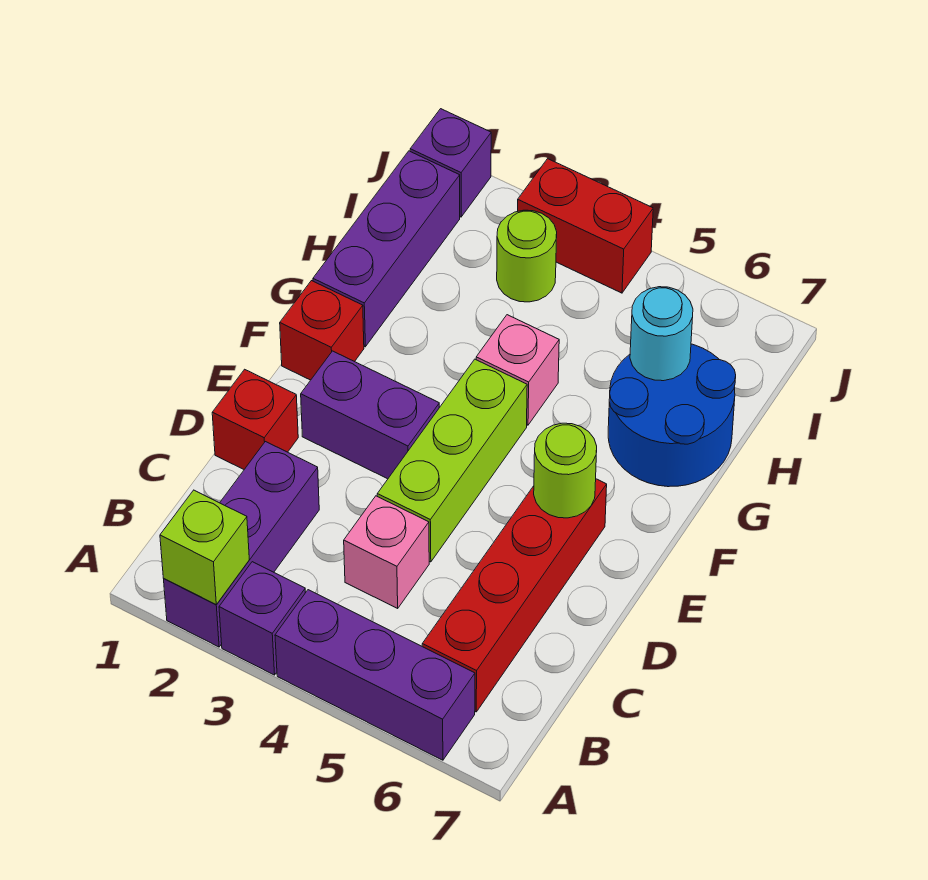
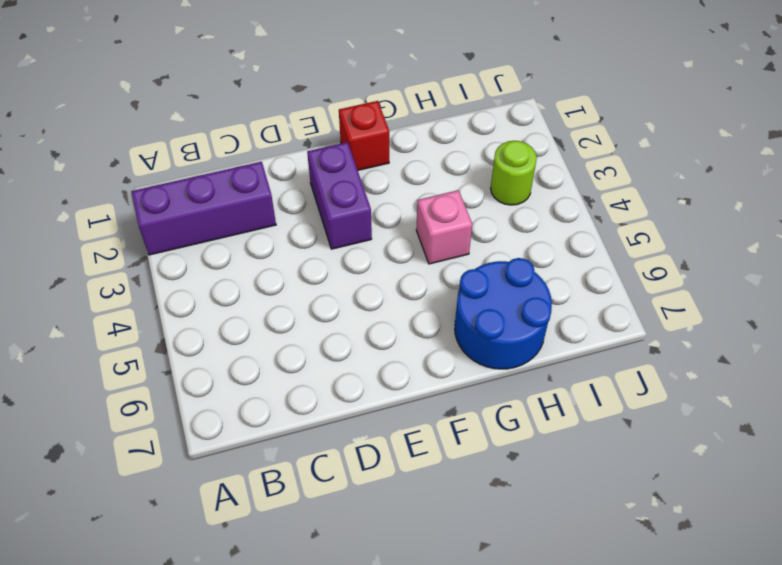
none -> purple brick A3 level 1
none -> purple brick A4:A6 level 1
none -> red brick B6:E6 level 1

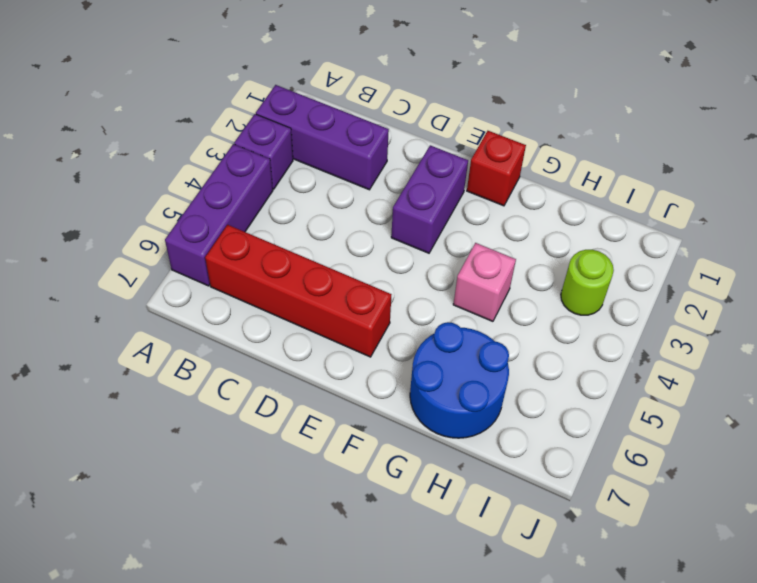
none -> pink brick C4 level 1
none -> red brick D1 level 1
none -> lime brick D4:F4 level 1

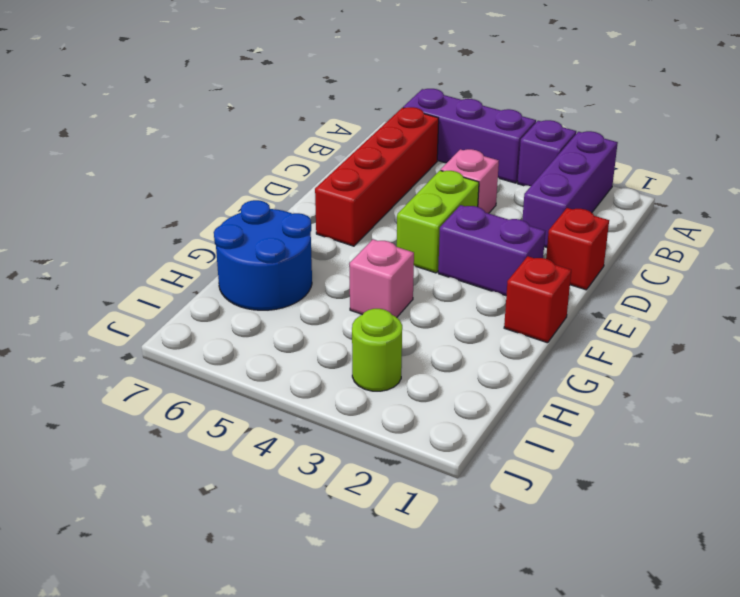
lime brick D4:E4 level 1 -> lime brick D4:F4 level 1
none -> purple brick G1:I1 level 1
none -> purple brick J1 level 1
none -> red brick J3:J4 level 1

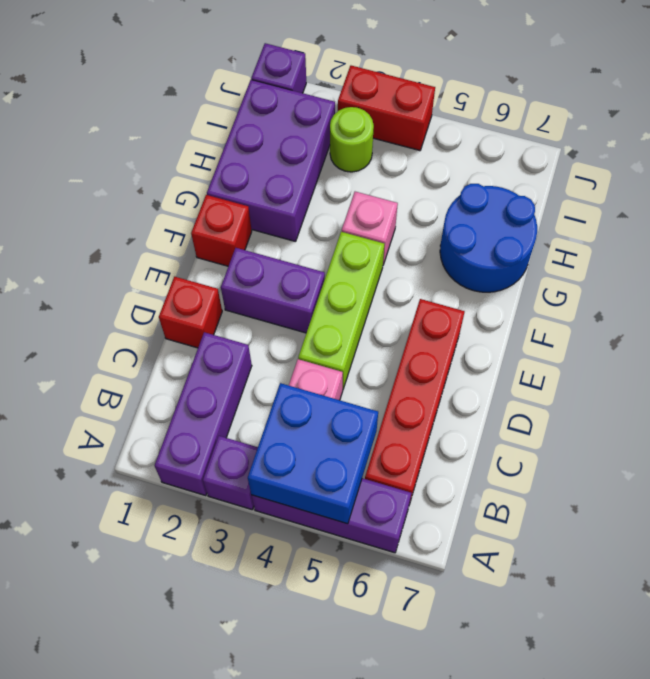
blue brick A4:B5 level 2 -> none
purple brick G1:I2 level 1 -> purple brick G1:I1 level 1
none -> lime brick A2 level 2
none -> lime round brick E6 level 2
none -> cyan round brick H6 level 2

